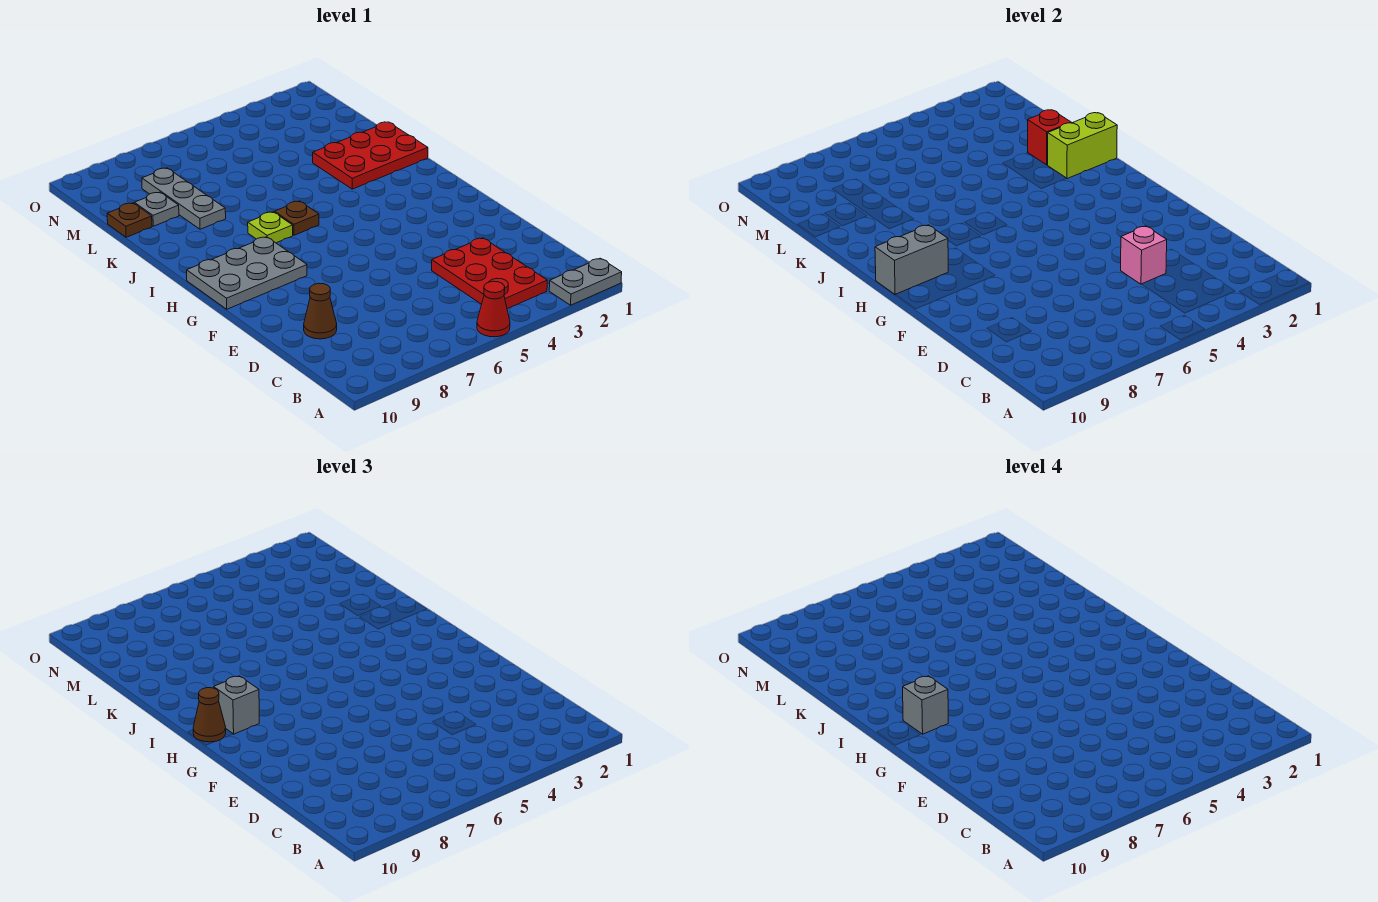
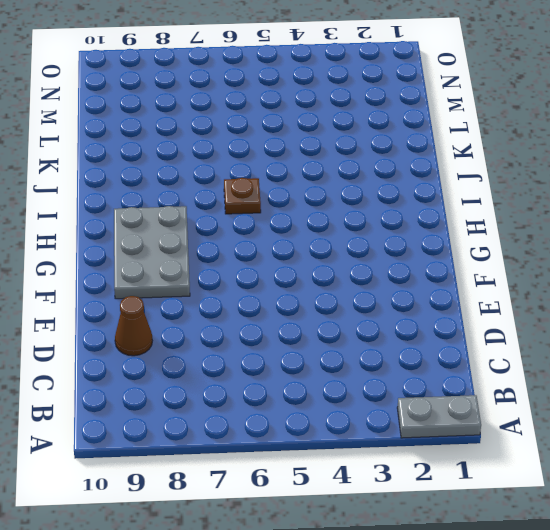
grey plate F8:H9 level 1 -> grey plate G8:H10 level 1
none -> red cone A5 level 1
none -> red plate B3:D4 level 1
none -> lime plate I7 level 1

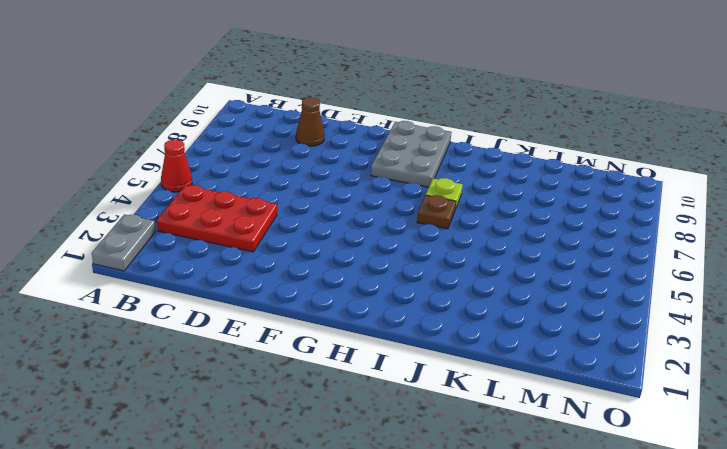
none -> red plate J1:K3 level 1
none -> grey plate K8:M8 level 1
none -> grey plate L9 level 1

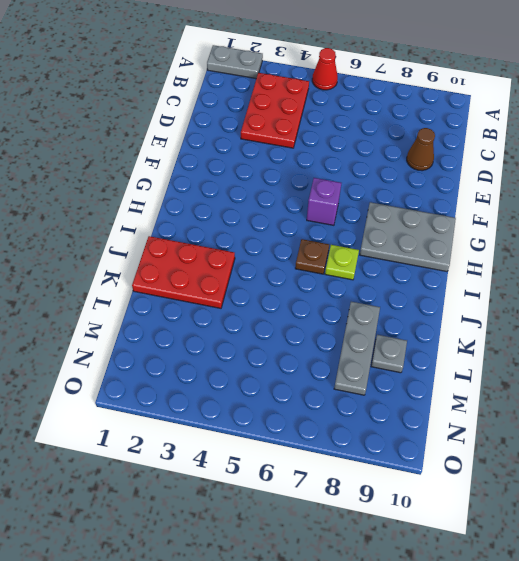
purple brick G6 level 1 -> none
none -> brown plate L10 level 1
none -> pink brick D4 level 2
none -> grey brick H9:H10 level 2

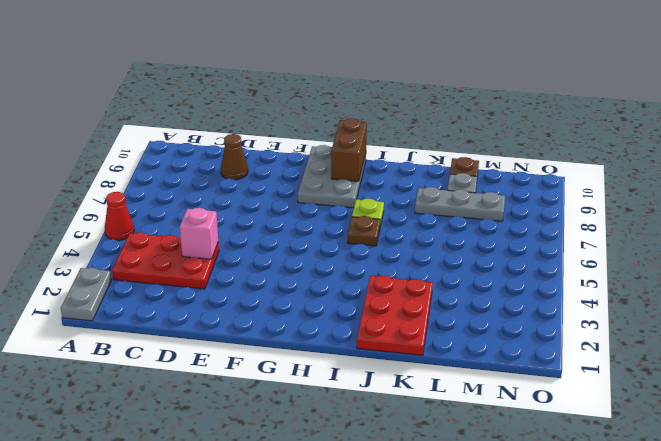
brown brick H9:H10 level 2 -> grey brick H9:H10 level 2
none -> lime brick J1:J2 level 2
none -> red brick K2 level 2
none -> grey brick H9 level 3

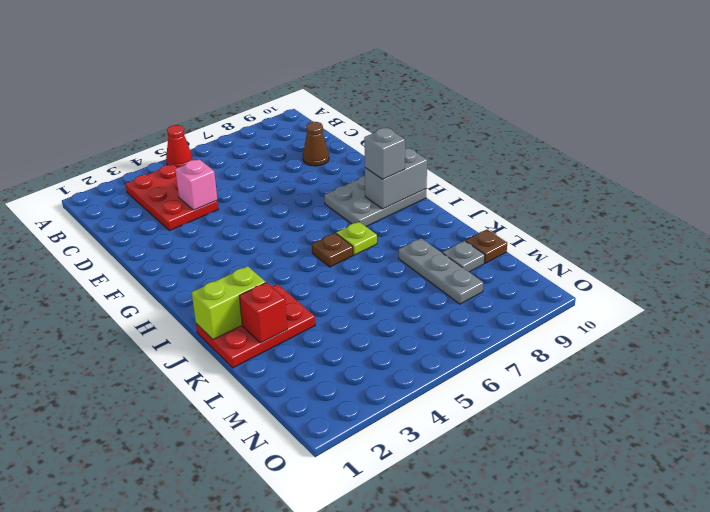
none -> grey plate A1:A2 level 1
none -> brown cone H10 level 3
none -> grey brick H9 level 4

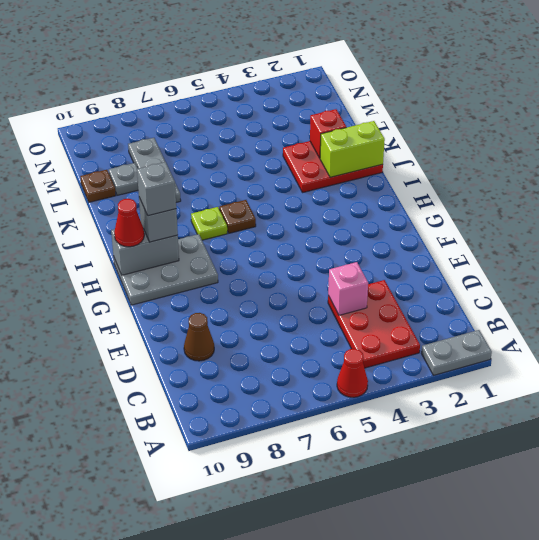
red cone H10 level 3 -> brown cone H10 level 3

